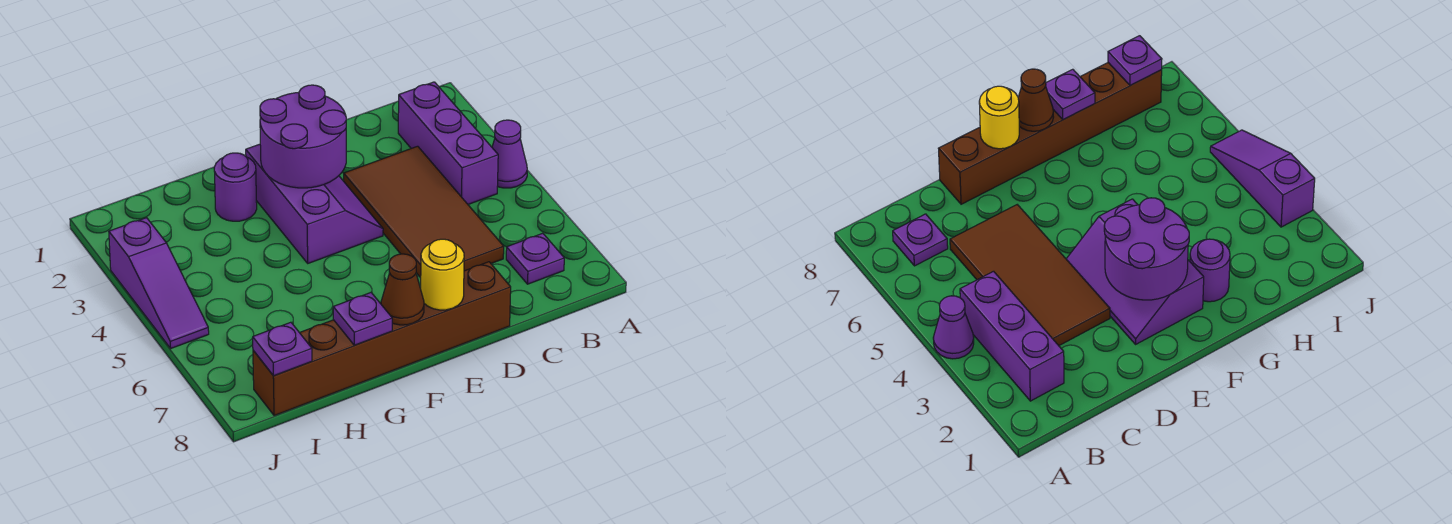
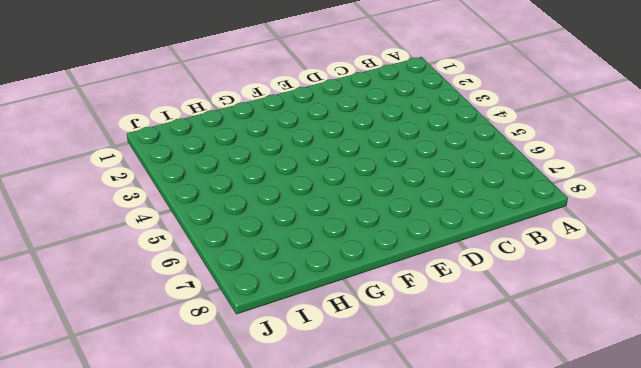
none -> purple cone A4 level 1
none -> purple brick B2:B4 level 1
none -> purple plate B7 level 1

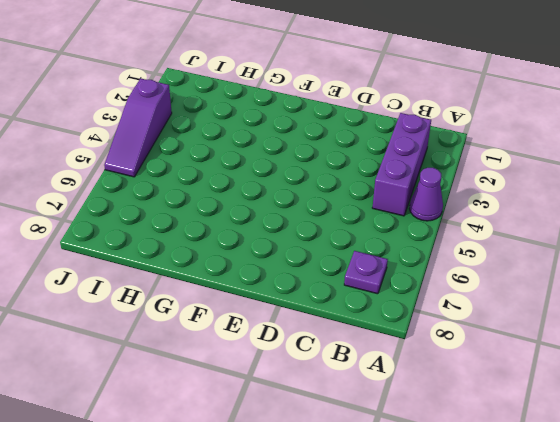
none -> brown tile C3:D6 level 1
none -> brown brick D8:I8 level 1
none -> purple slope E2:F4 level 1 top F

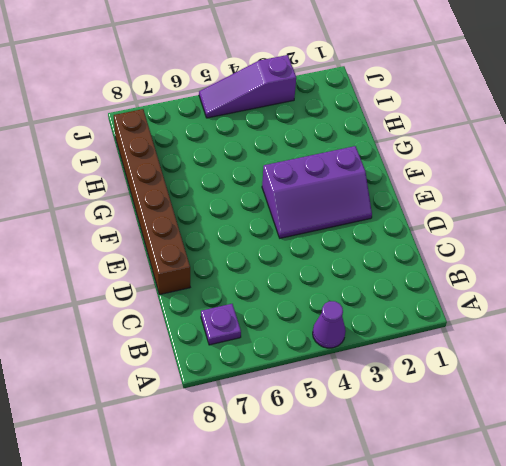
none -> purple brick B2:B4 level 1
none -> brown tile C3:D6 level 1
none -> purple round brick G2 level 1

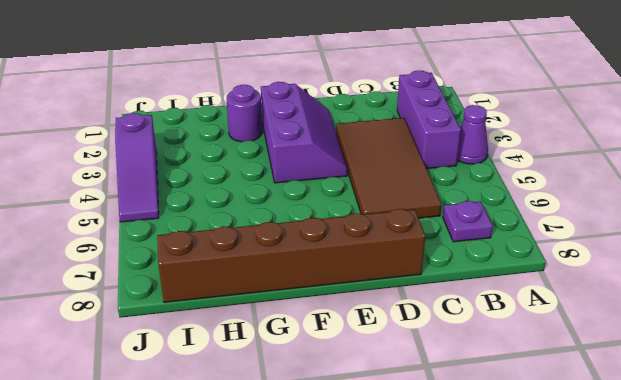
none -> purple round brick E2:F3 level 2
none -> yellow round brick E8 level 2
none -> brown cone F8 level 2

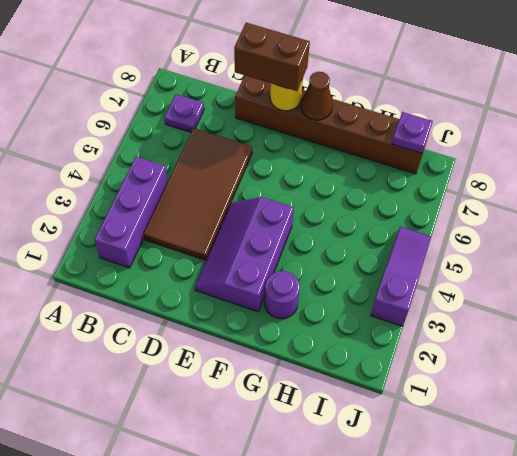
brown brick D8:E8 level 3 -> none
none -> purple cone A4 level 1
none -> purple round brick E2:F3 level 2
none -> purple plate G8 level 2

